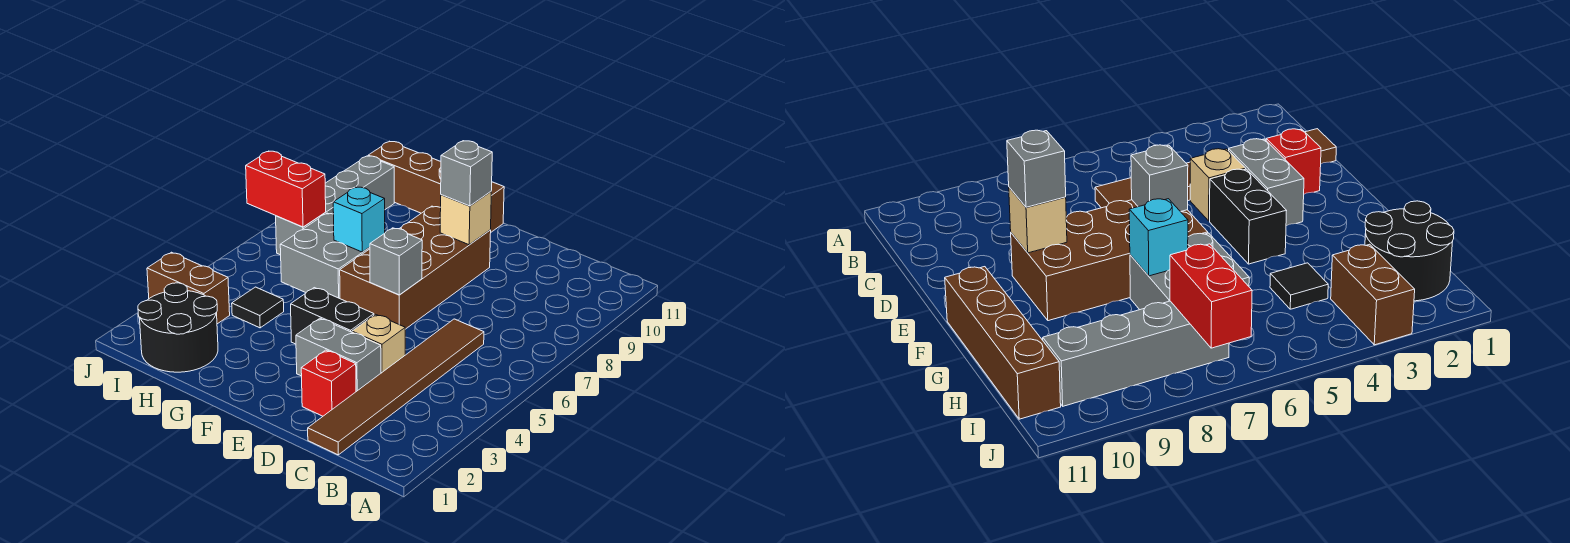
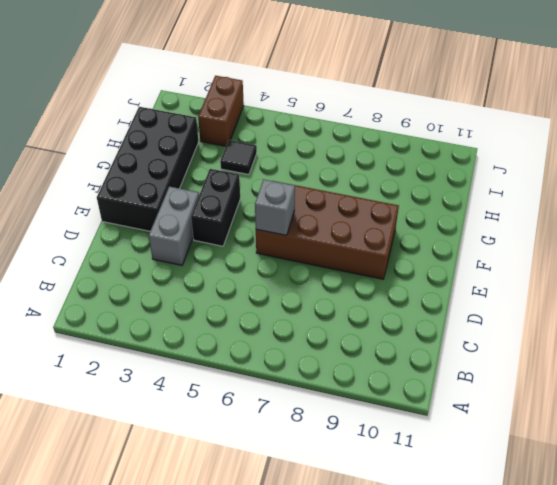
black brick E1:H2 level 1 -> black round brick H1:I2 level 1
none -> brown tile C1:C6 level 1
none -> red brick D2 level 1
none -> tan brick D4 level 1

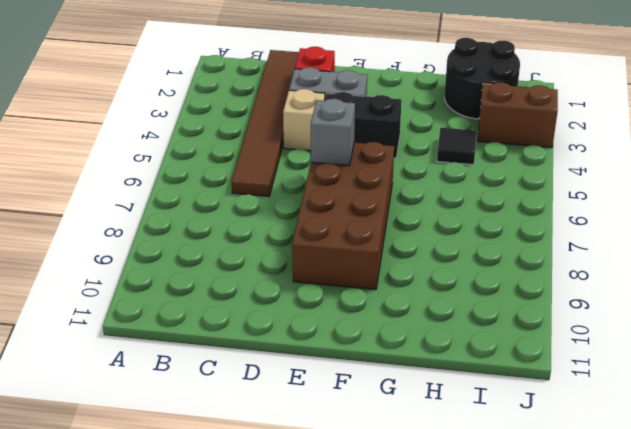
none -> brown brick F11:I11 level 1
none -> grey brick G6:H7 level 1
none -> grey brick I7:I10 level 1

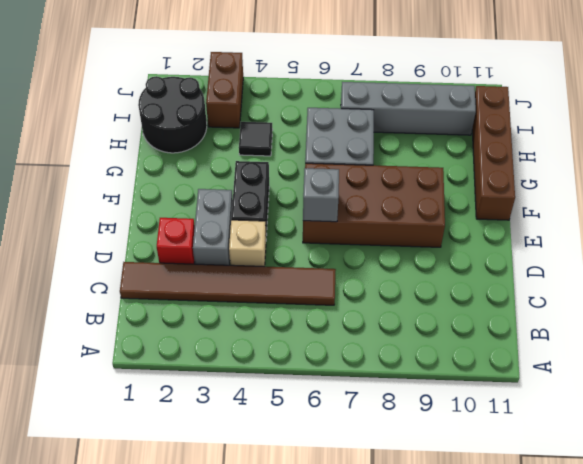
none -> tan brick E9 level 2
none -> cyan brick G7 level 2
none -> red brick I7:J7 level 2

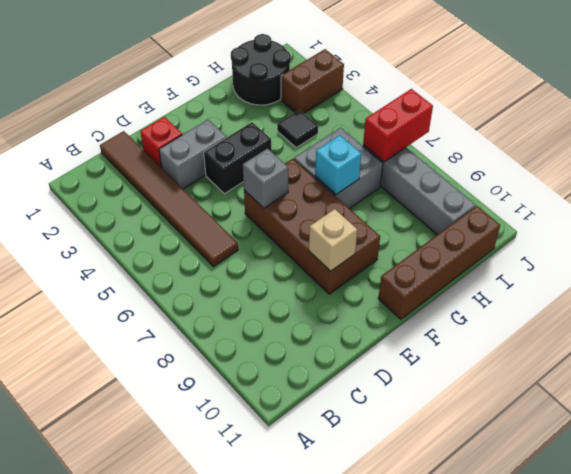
none -> tan brick D4 level 1
none -> grey brick E9 level 3

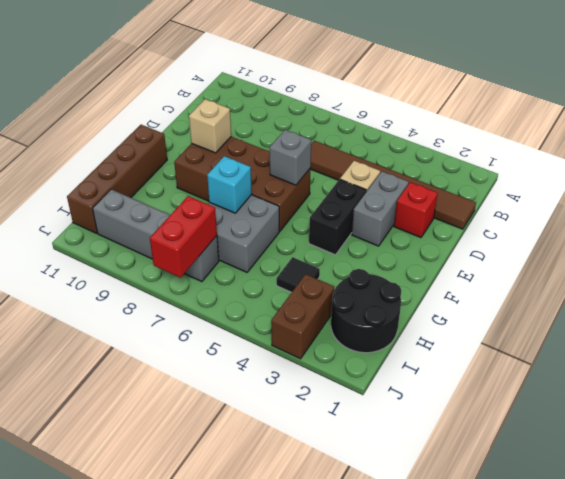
none -> grey brick E9 level 3

